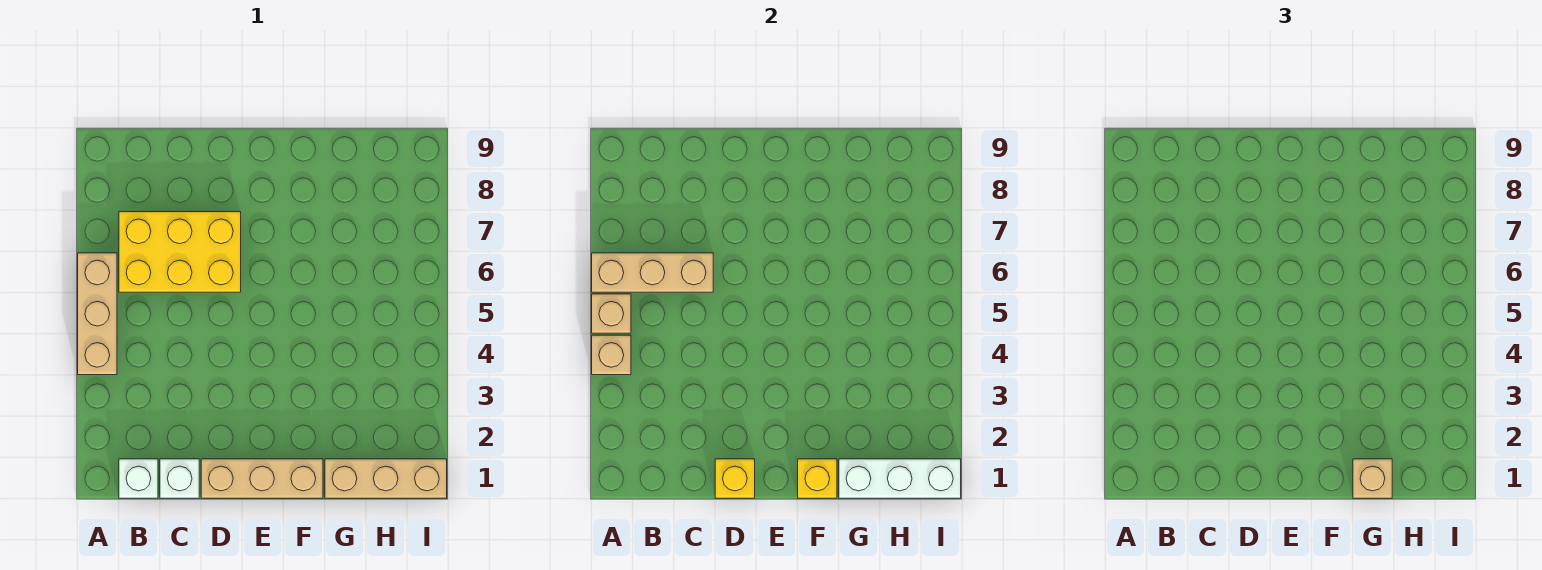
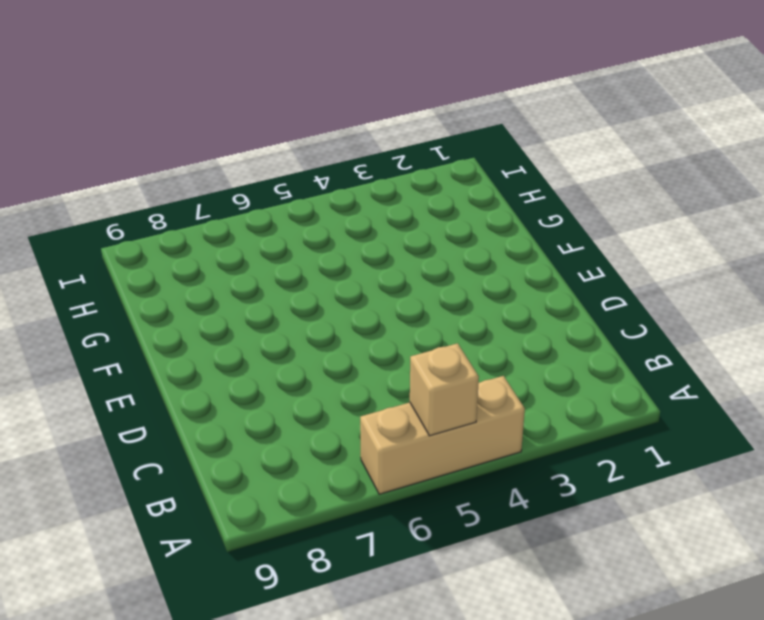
none -> white brick B1 level 1
none -> yellow brick B6:D7 level 1
none -> white brick C1 level 1

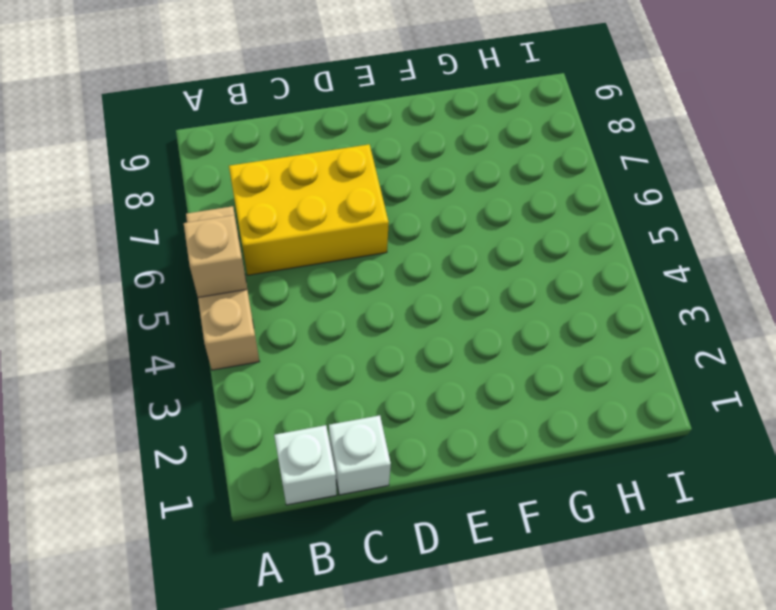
none -> tan brick D1:F1 level 1
none -> tan brick G1:I1 level 1
none -> tan brick A4 level 2

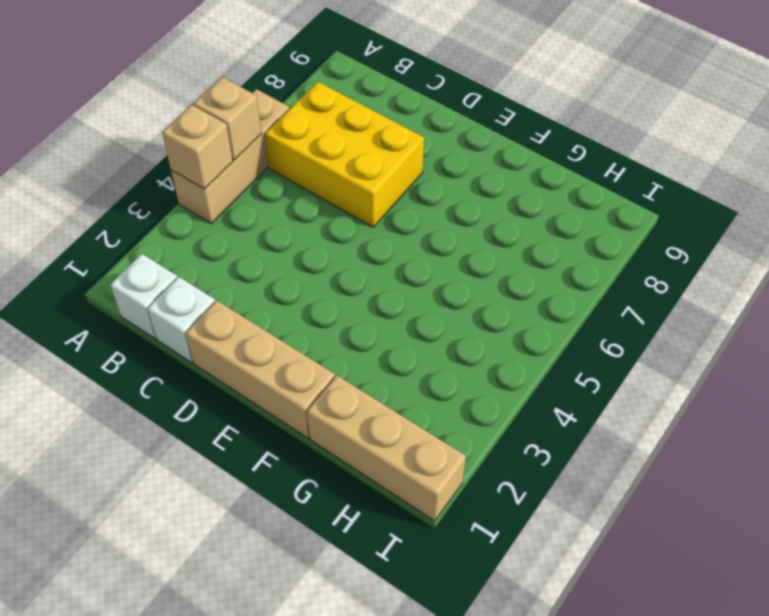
none -> tan brick A6:C6 level 2
none -> yellow brick D1 level 2
none -> yellow brick F1 level 2

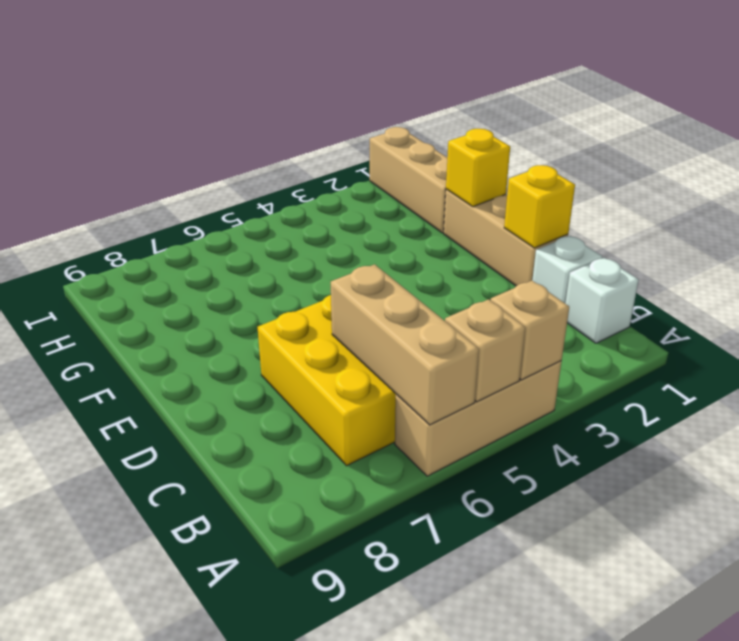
none -> white brick G1:I1 level 2
none -> tan brick G1 level 3

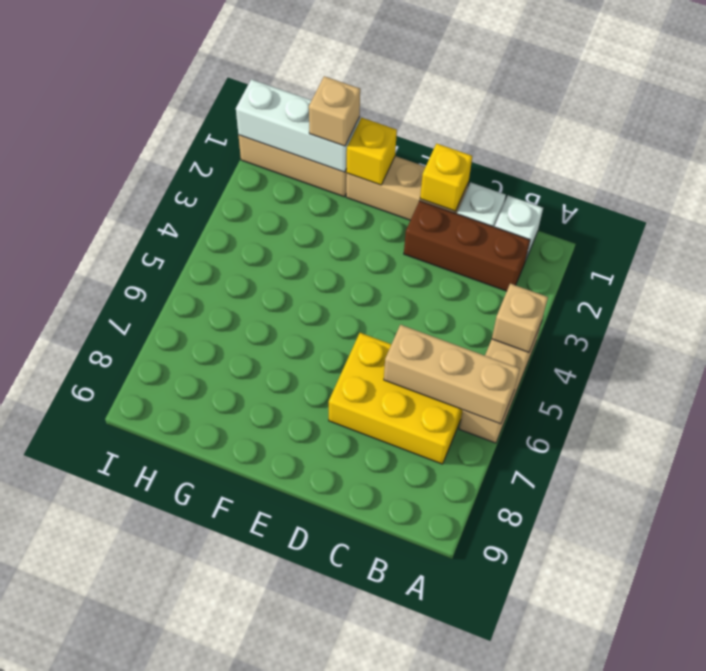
brown brick B2:D2 level 1 -> none
none -> tan brick A5 level 2

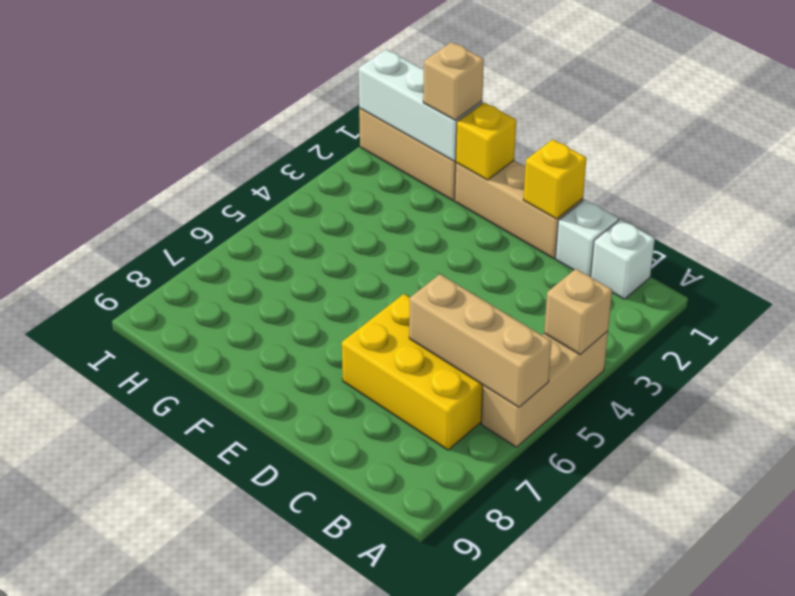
none -> tan brick A5 level 2

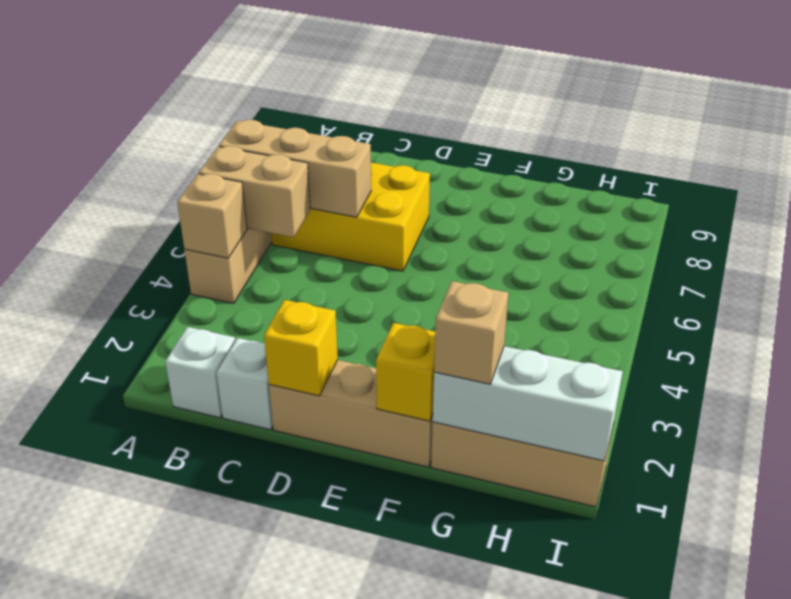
tan brick A5:B5 level 2 -> tan brick A5 level 2

